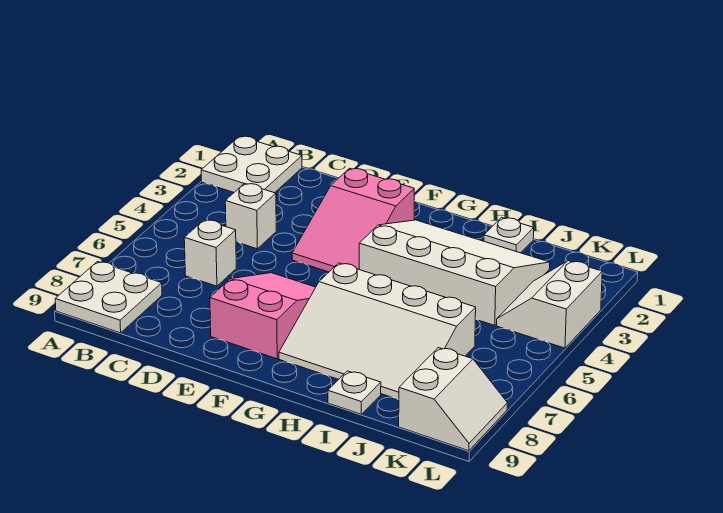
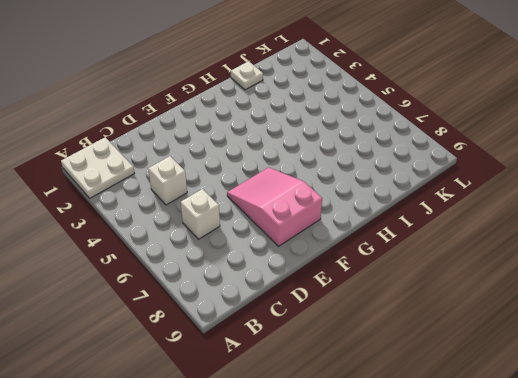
none -> white plate A8:B9 level 1
none -> pink slope E2:F4 level 1 top 2
none -> white slope G2:J4 level 1 top 4

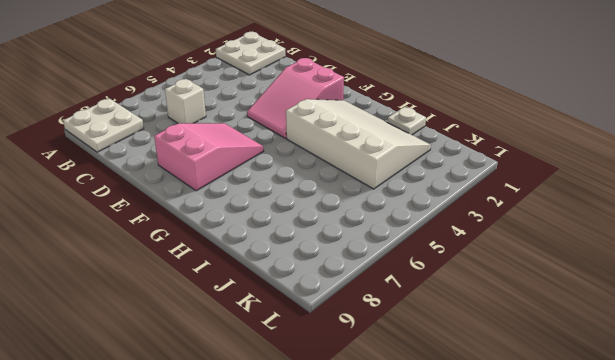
none -> white brick C4 level 1
none -> white slope G6:J8 level 1 top 6
none -> white plate I9 level 1

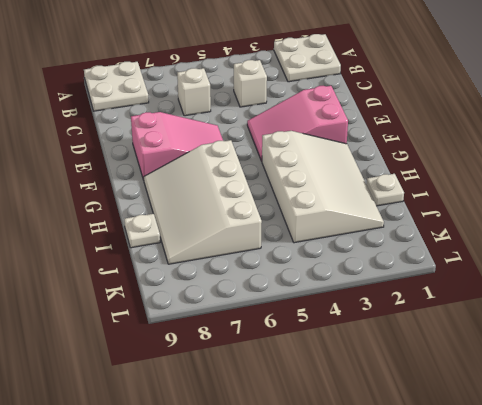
none -> white slope K3:L4 level 1 top L
none -> white slope K8:L9 level 1 top K

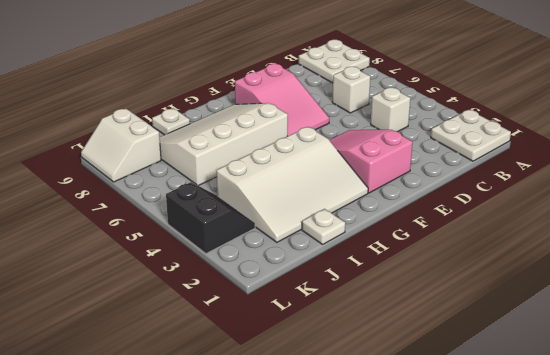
black slope K3:L4 level 1 top L -> white slope K3:L4 level 1 top L

